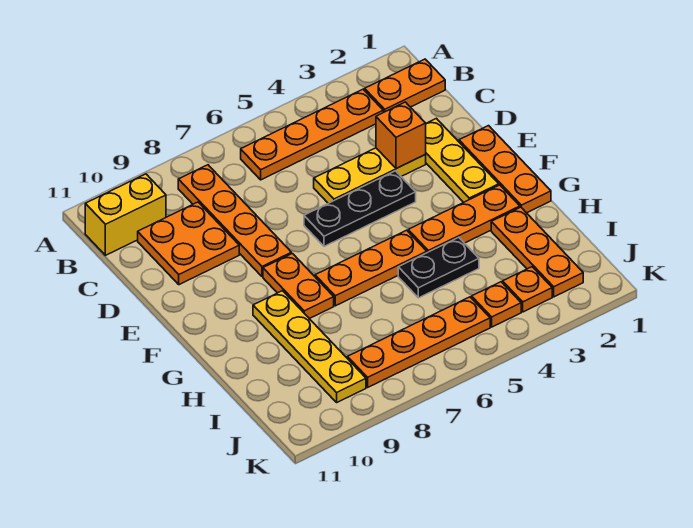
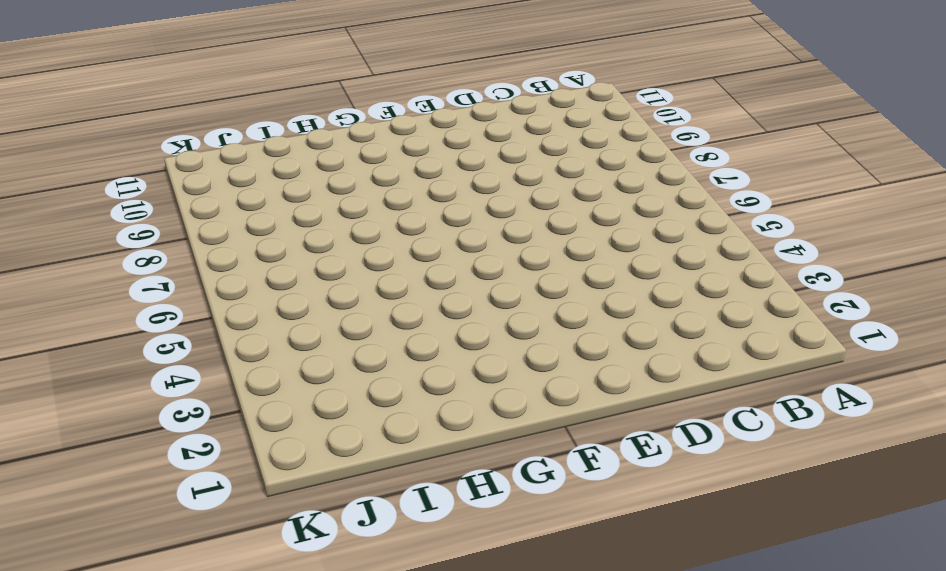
none -> orange plate B1:B2 level 1
none -> orange plate B3:B6 level 1
none -> orange plate B8:E8 level 1

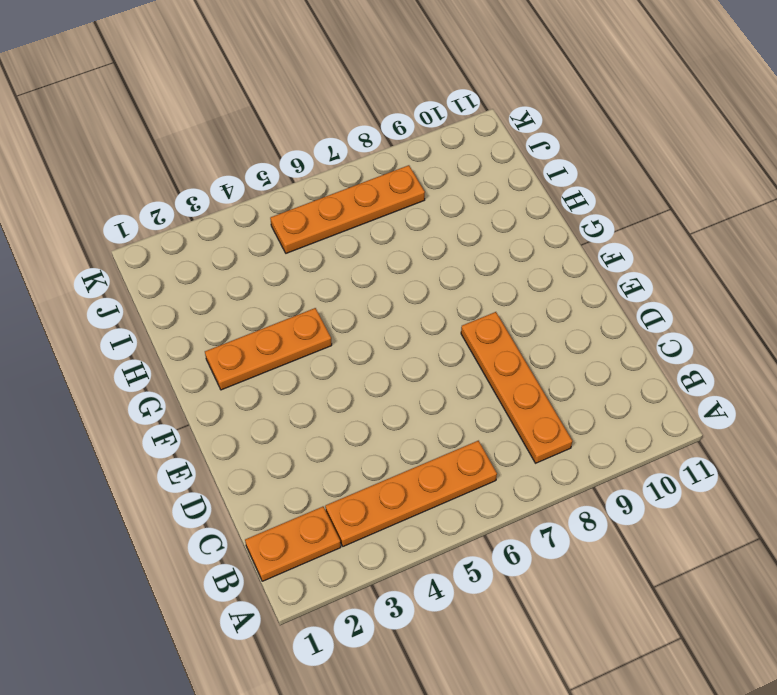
none -> yellow brick B10:B11 level 1
none -> orange plate C9:D10 level 1
none -> yellow plate D2:F2 level 1

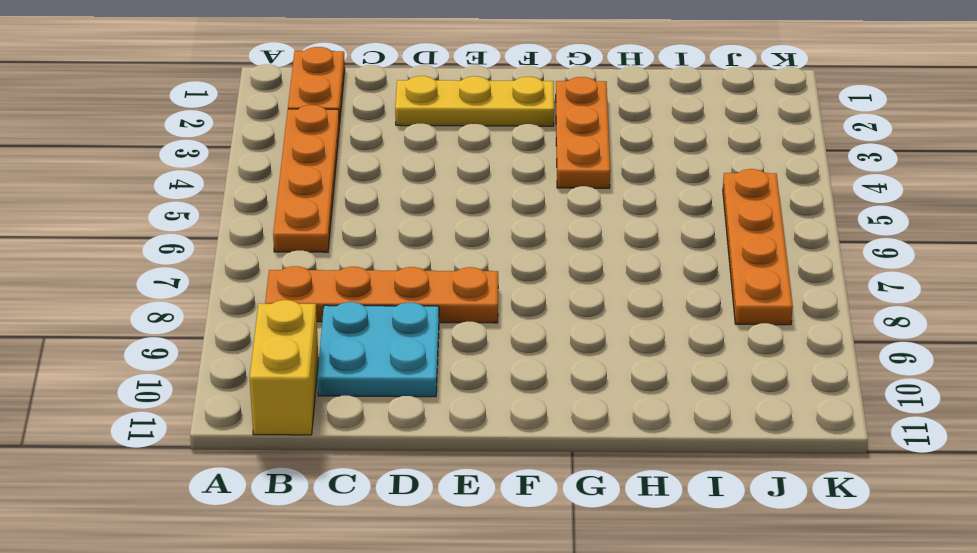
cyan plate C9:D10 level 1 -> orange plate C9:D10 level 1
none -> yellow plate D3:D5 level 1
none -> orange plate E1:G1 level 1
none -> black plate E4:E6 level 1

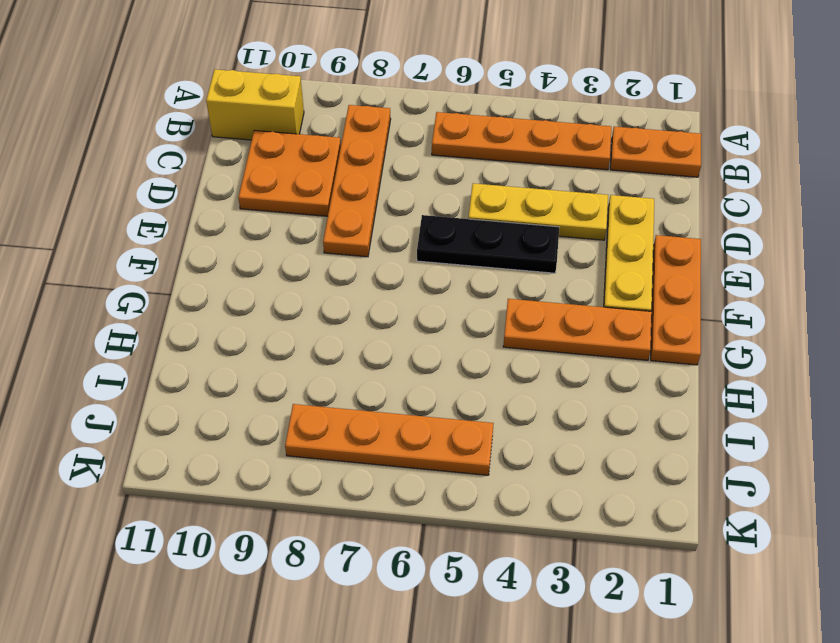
none -> orange plate F8:G8 level 1
none -> orange plate G5:G7 level 1
none -> yellow plate G9:J9 level 1

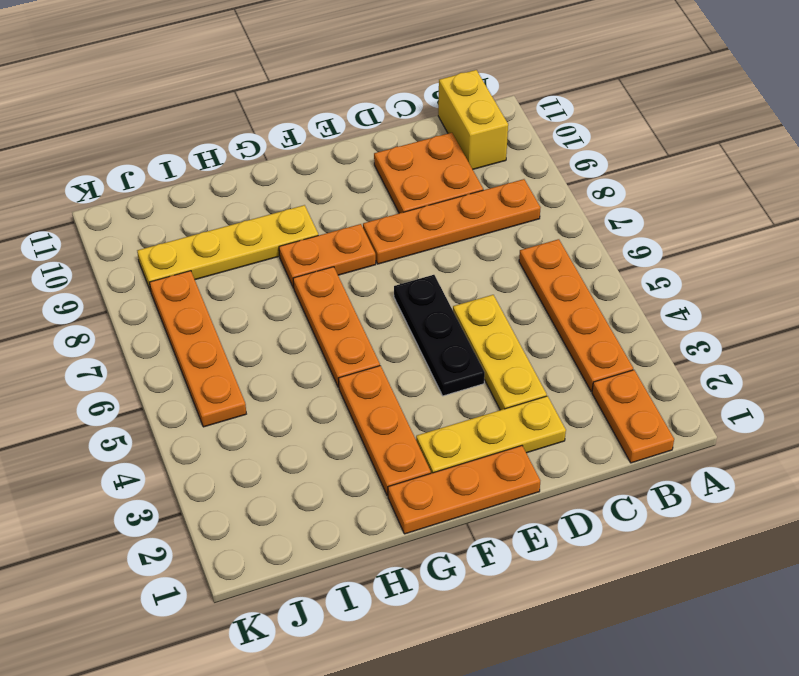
none -> orange plate H2:J2 level 1
none -> black plate H4:H5 level 1
none -> orange plate J3 level 1

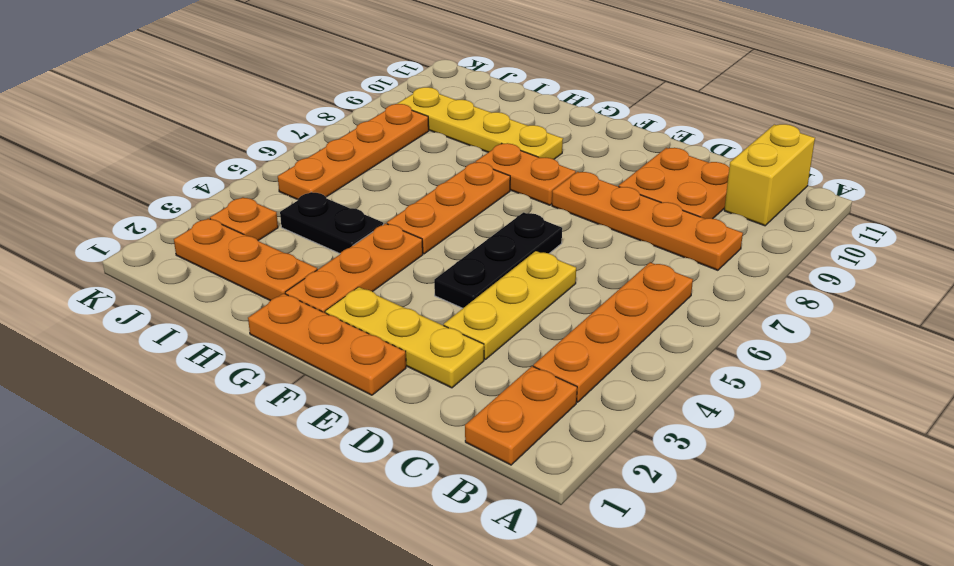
black plate H4:I4 level 1 -> black plate H4:H5 level 1
none -> orange plate J4 level 1
none -> orange brick D3 level 2

